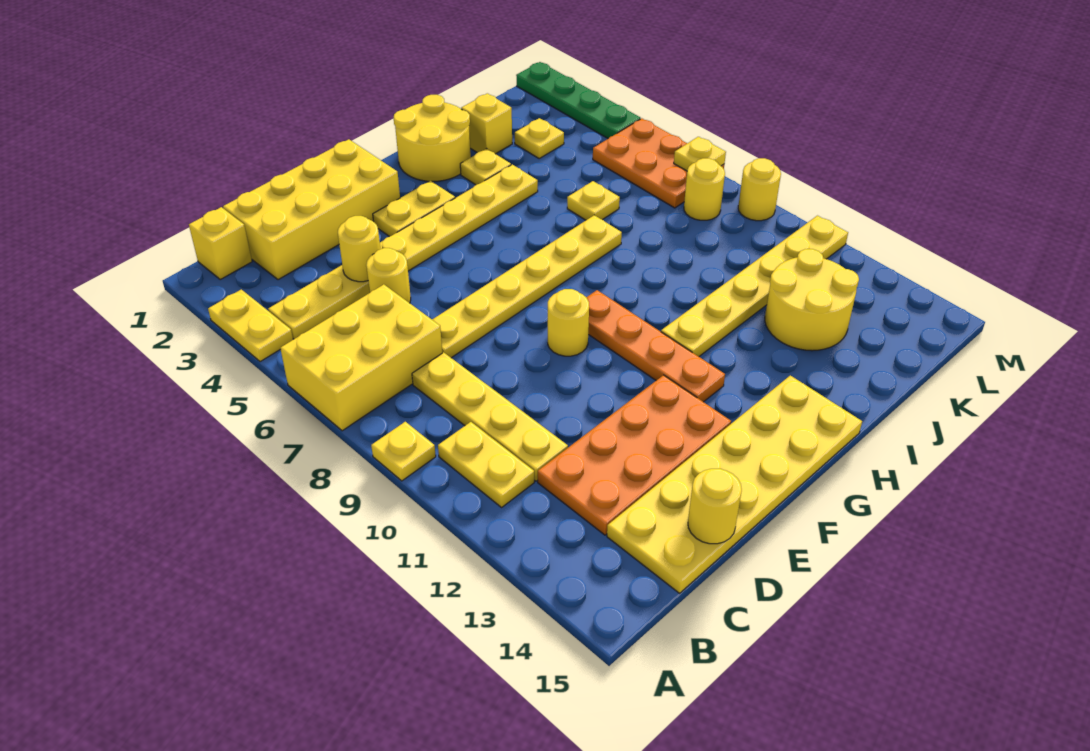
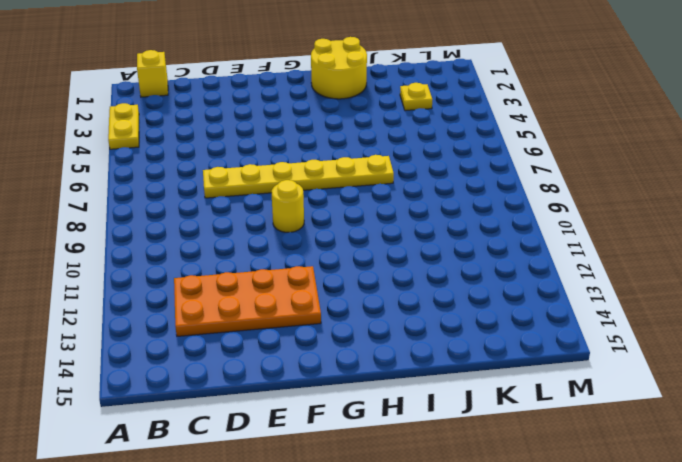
none -> yellow brick A6:C7 level 1
none -> yellow plate A9 level 1
none -> yellow plate B4:I4 level 1

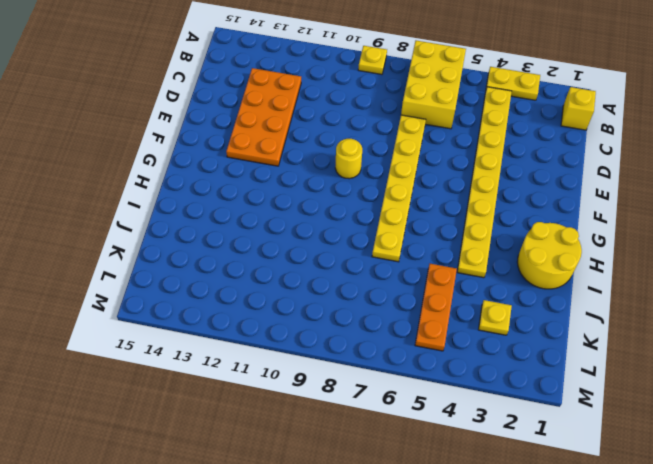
orange plate J5:L5 level 1 -> orange plate L5:M7 level 1
none -> yellow plate B10:B11 level 1
none -> yellow brick C1:F2 level 1
none -> yellow plate C8:C11 level 1

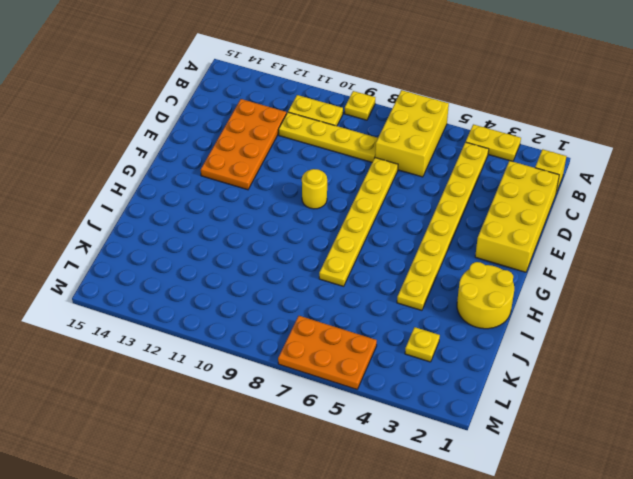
none -> yellow plate C14:H15 level 1
none -> yellow round brick D5 level 1
none -> yellow plate F3:G3 level 1

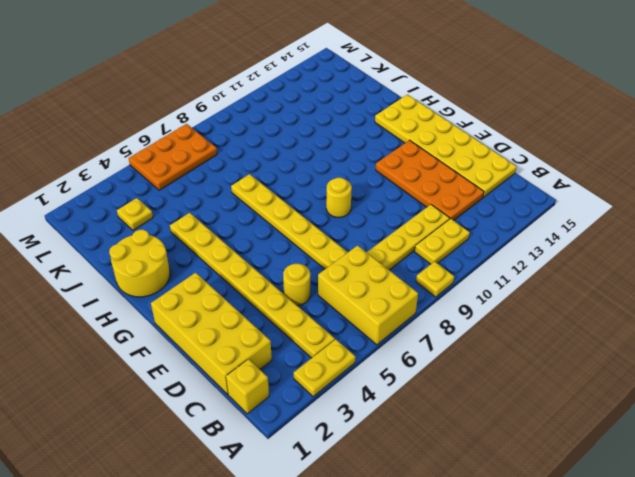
none -> yellow plate F3:G3 level 1
none -> orange plate G9:G12 level 1
none -> yellow plate H11:M11 level 1

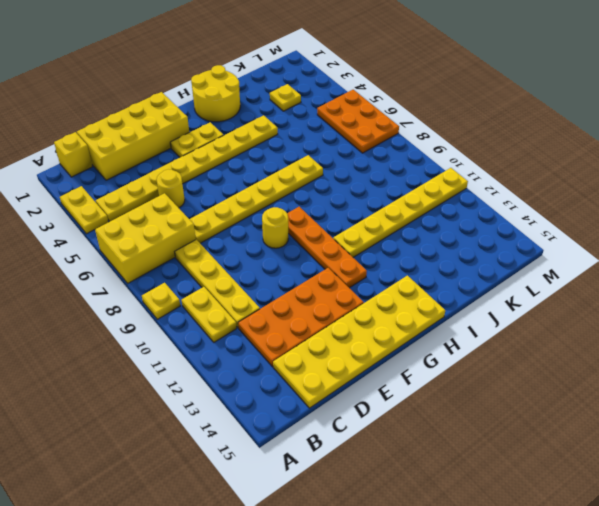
none -> yellow plate I3 level 1
none -> yellow brick J2 level 1
none -> yellow plate J6 level 1

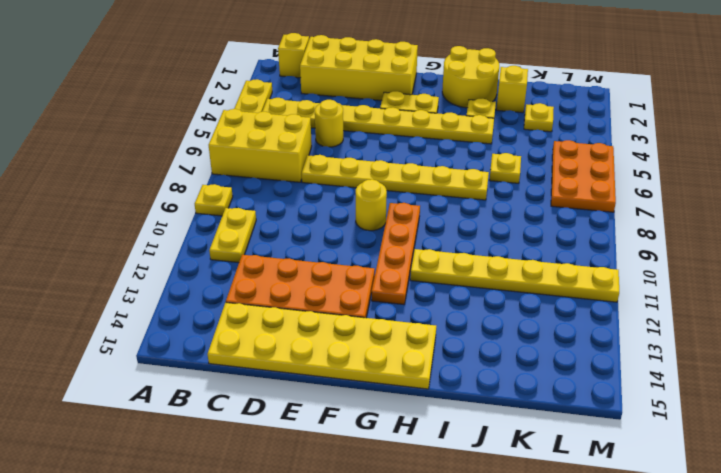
none -> yellow plate C8:C11 level 1
none -> yellow round brick J12:K13 level 1
none -> yellow round brick L8 level 1

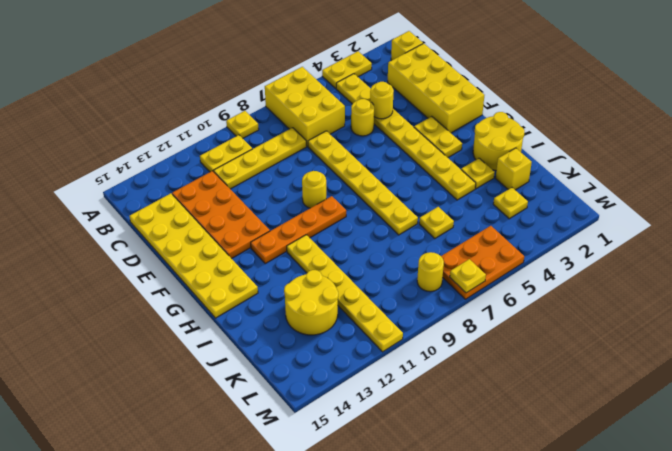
none -> green plate M1:M4 level 1
none -> yellow round brick M9 level 1
none -> yellow round brick D15 level 2

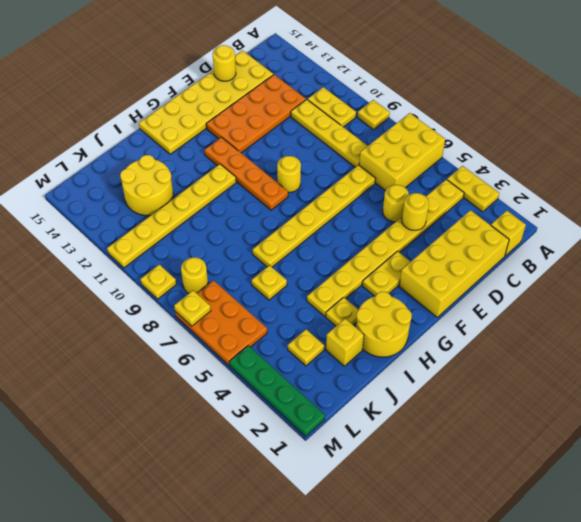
yellow plate M9 level 1 -> yellow round brick M9 level 1

